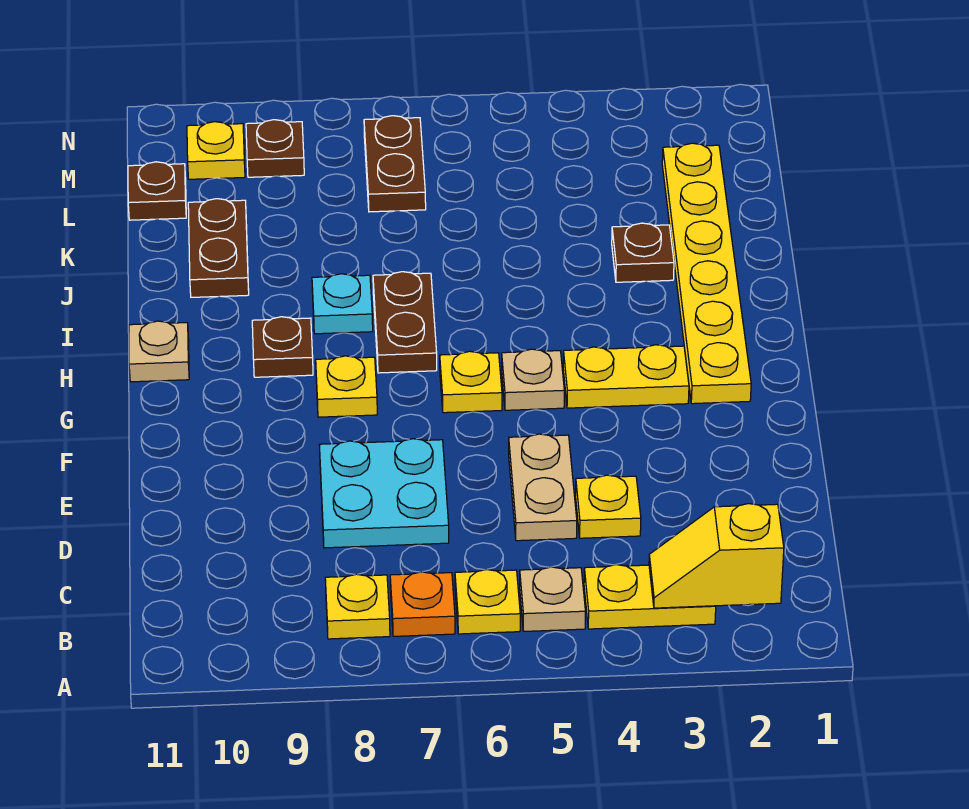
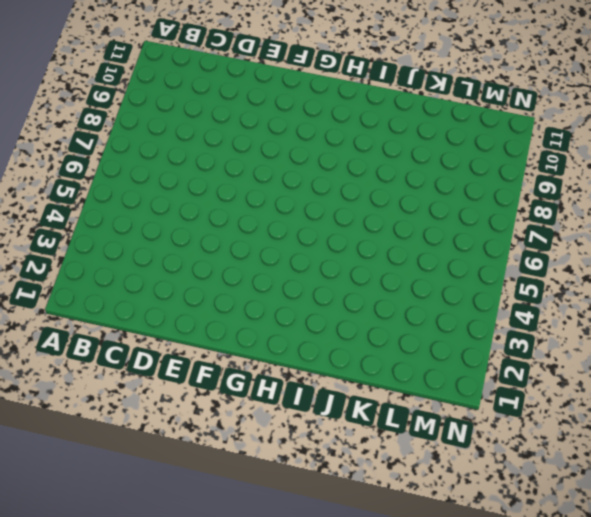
none -> yellow plate B3:B4 level 1
none -> tan plate B5 level 1
none -> yellow plate B6 level 1

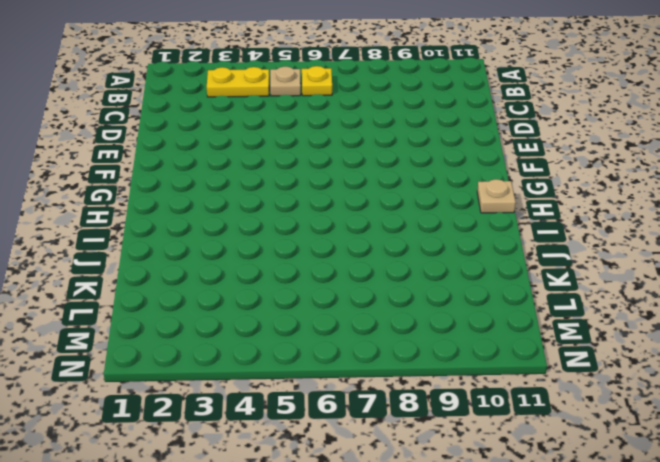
none -> orange plate B7 level 1
none -> yellow plate B8 level 1
none -> yellow plate D4 level 1

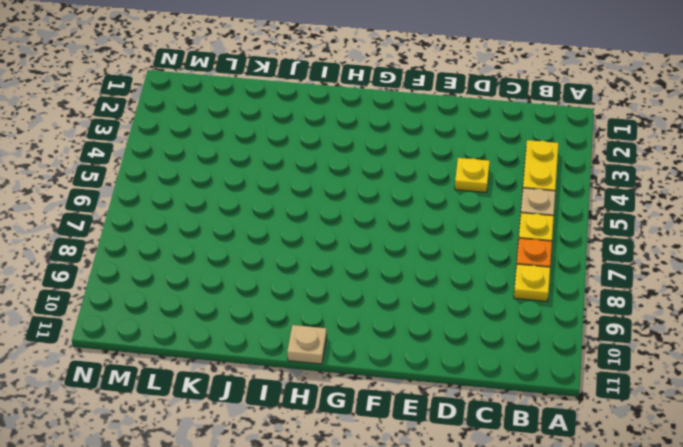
none -> tan plate D5:E5 level 1
none -> cyan plate D7:E8 level 1
none -> yellow plate G2:L2 level 1

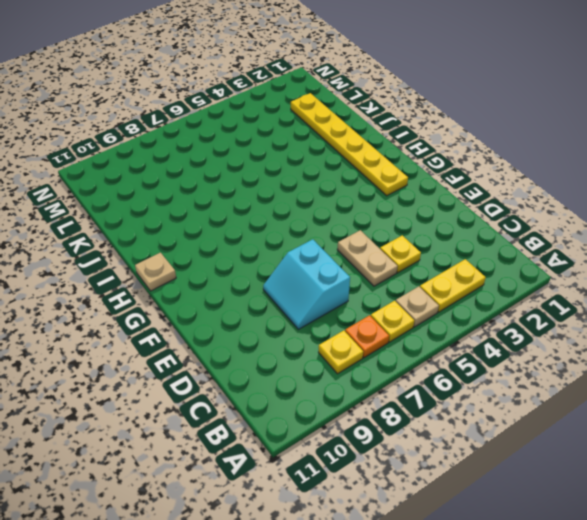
cyan slope D7:E8 level 1 top 7 -> cyan plate D7:E8 level 1
none -> yellow plate G3:G4 level 1
none -> tan plate G5 level 1
none -> yellow plate G6 level 1

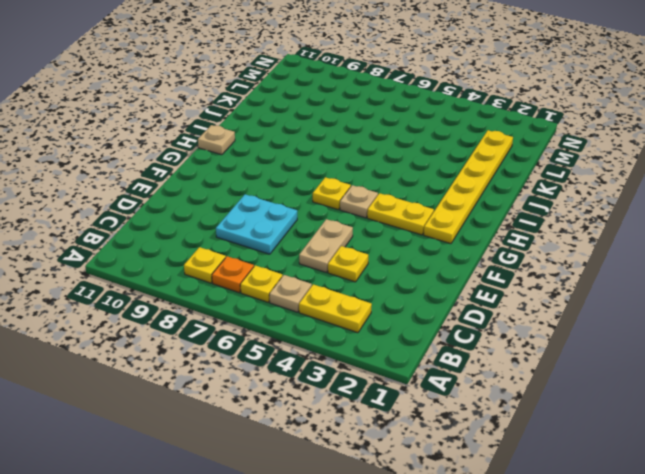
none -> yellow plate G8 level 1
none -> brown plate H7:I7 level 1
none -> brown plate H9 level 1

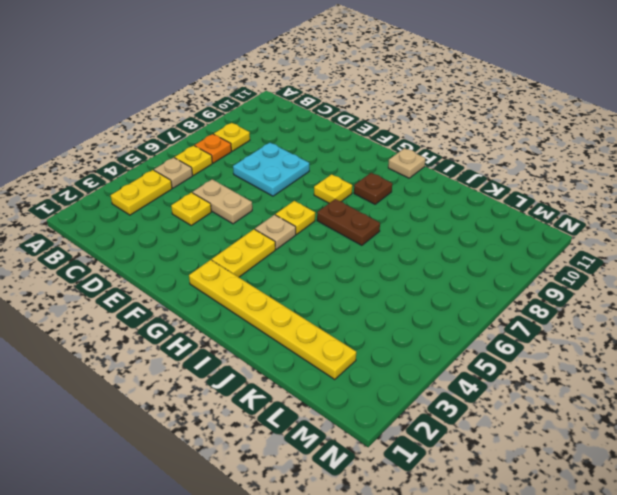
none -> cyan plate I8 level 1
none -> brown plate J3 level 1
none -> brown plate J10:K10 level 1

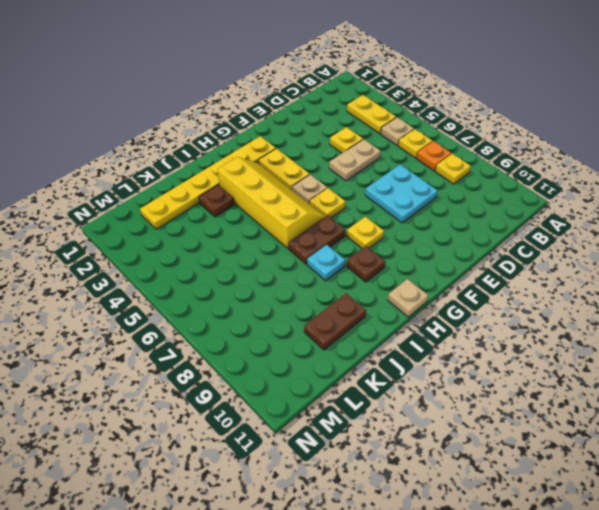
yellow slope H3:I6 level 1 top I -> none
none -> brown plate L7:M7 level 1
none -> brown plate L11 level 1
none -> brown plate M9 level 1

